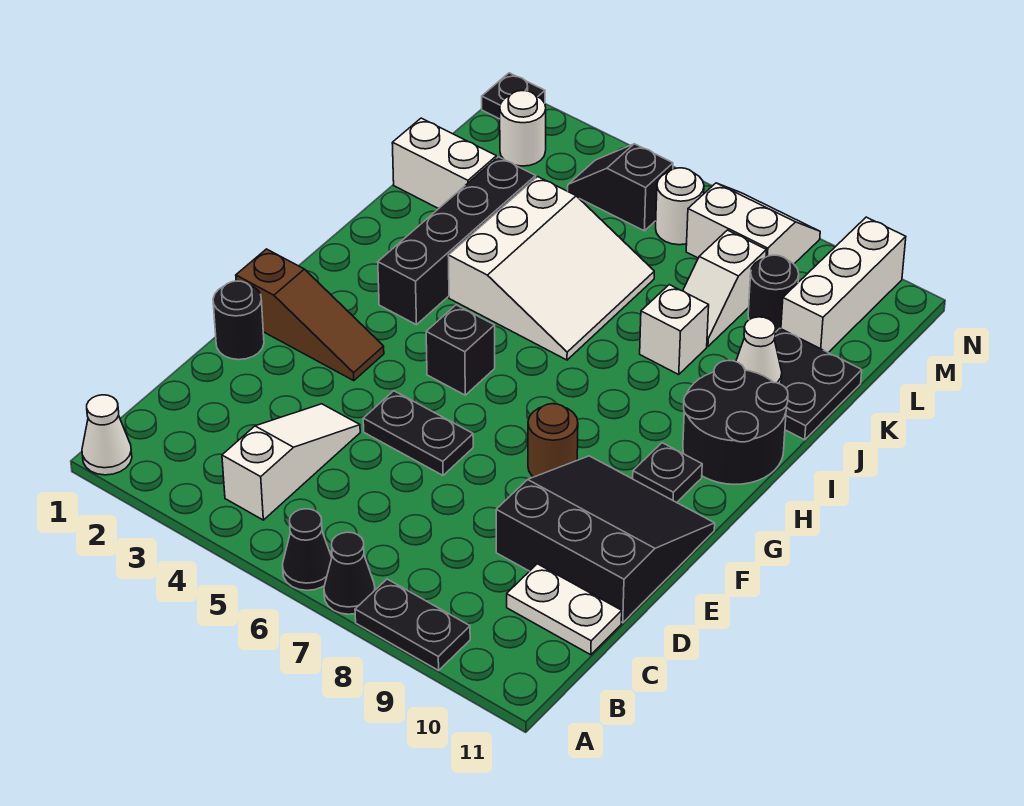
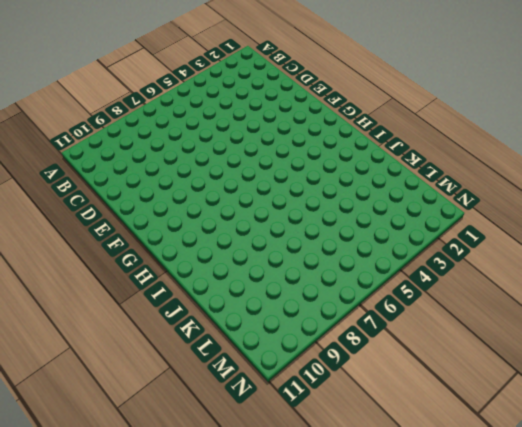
none -> white cone A1 level 1
none -> black cone A6 level 1
none -> black cone A7 level 1

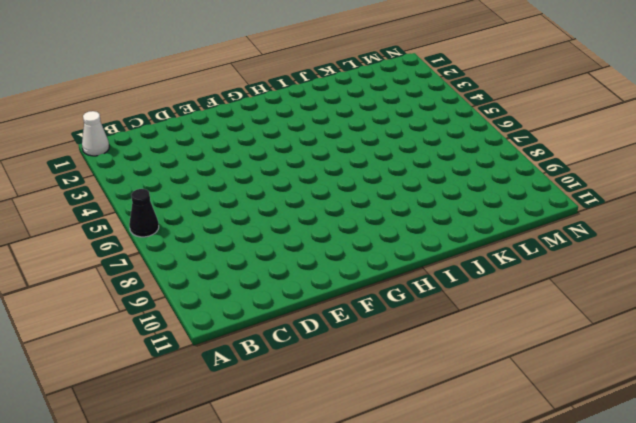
none -> black cone A7 level 1
none -> black plate A8:A9 level 1
none -> white slope B4:D4 level 1 top B

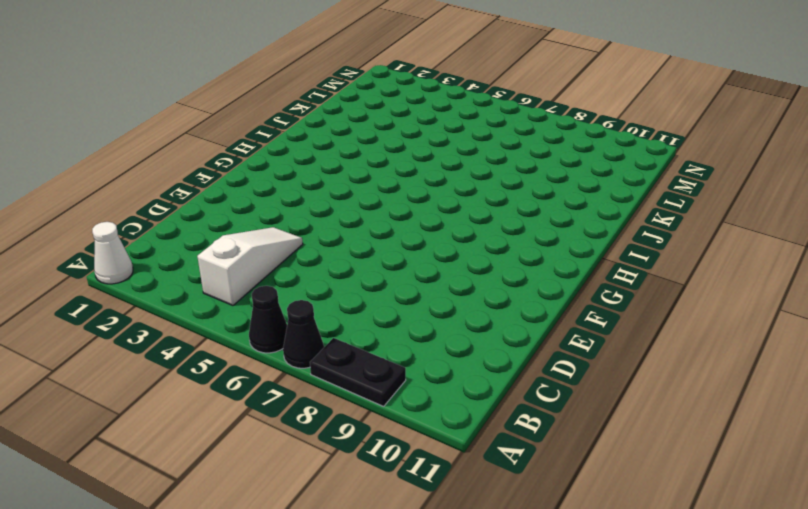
none -> white plate C10:C11 level 1
none -> black slope D9:F11 level 1 top D
none -> black round brick E1 level 1

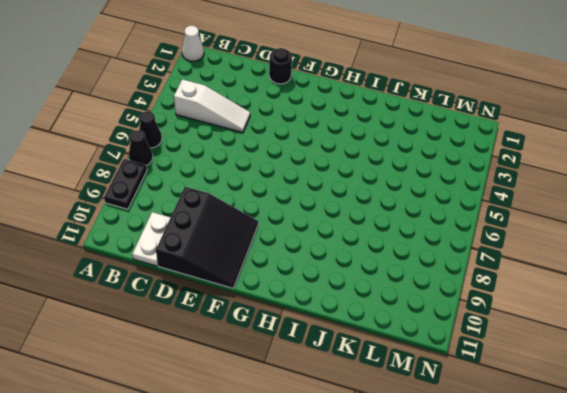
none -> black plate E5:E6 level 1
none -> brown slope F1:F3 level 1 top 1
none -> brown round brick F8 level 1

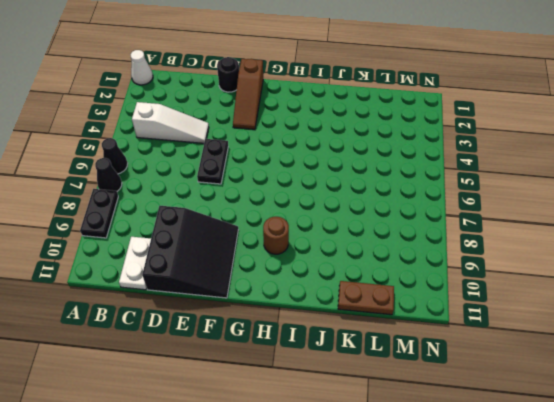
brown round brick H9 level 1 -> brown round brick F8 level 1
brown plate K11:L11 level 1 -> black plate J10:K11 level 1
none -> black brick G5 level 1
none -> black plate G10 level 1
none -> black brick H3:K3 level 1

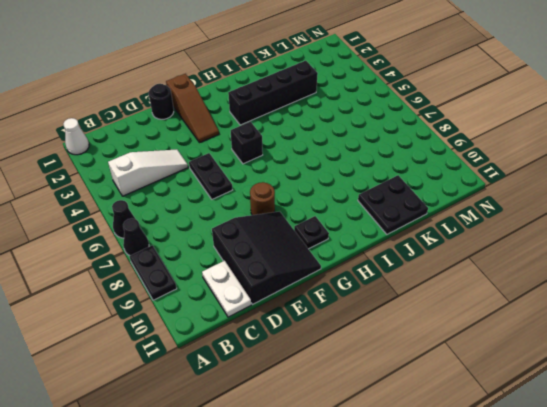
none -> black round brick H10:I11 level 1
none -> white slope I4:K6 level 1 top 4
none -> white brick J8 level 1

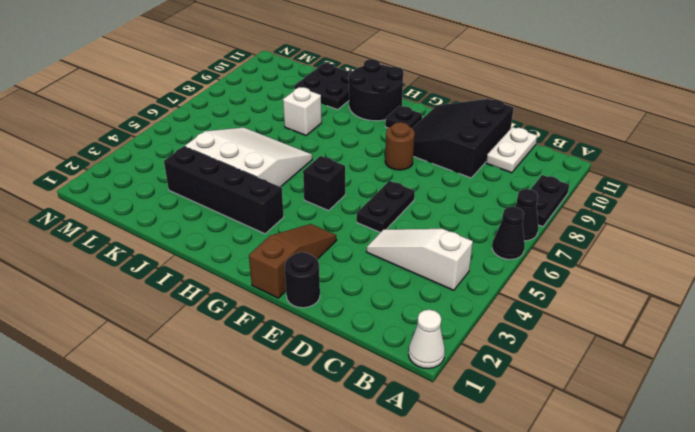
none -> white brick K1:K2 level 1
none -> white slope K8:L8 level 1 top L
none -> black round brick L9 level 1

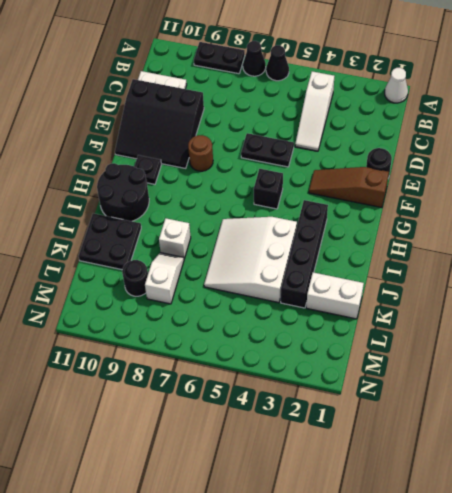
none -> white brick L10:N10 level 1
none -> white round brick M2 level 1
none -> black slope M4:M5 level 1 top 5

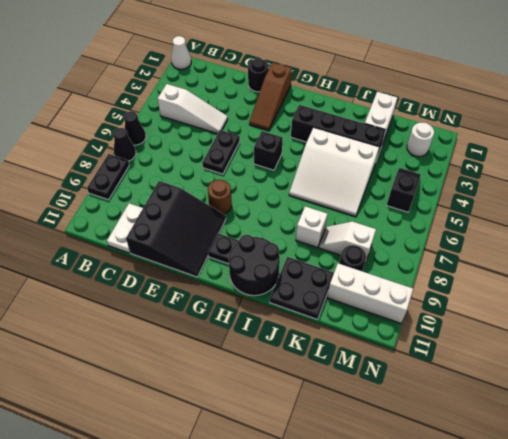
none -> white round brick M6 level 1
none -> white slope M7:N8 level 1 top M
none -> black plate N1 level 1

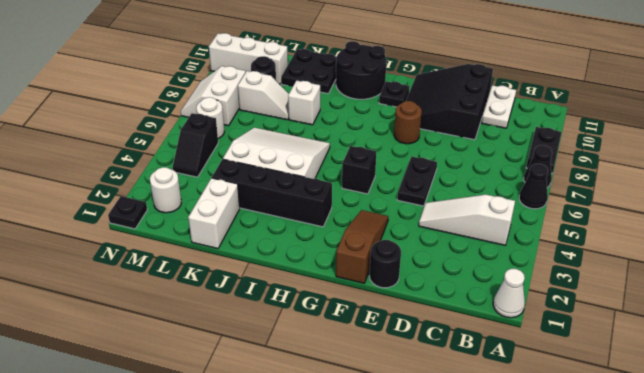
none -> white cone J10 level 2

